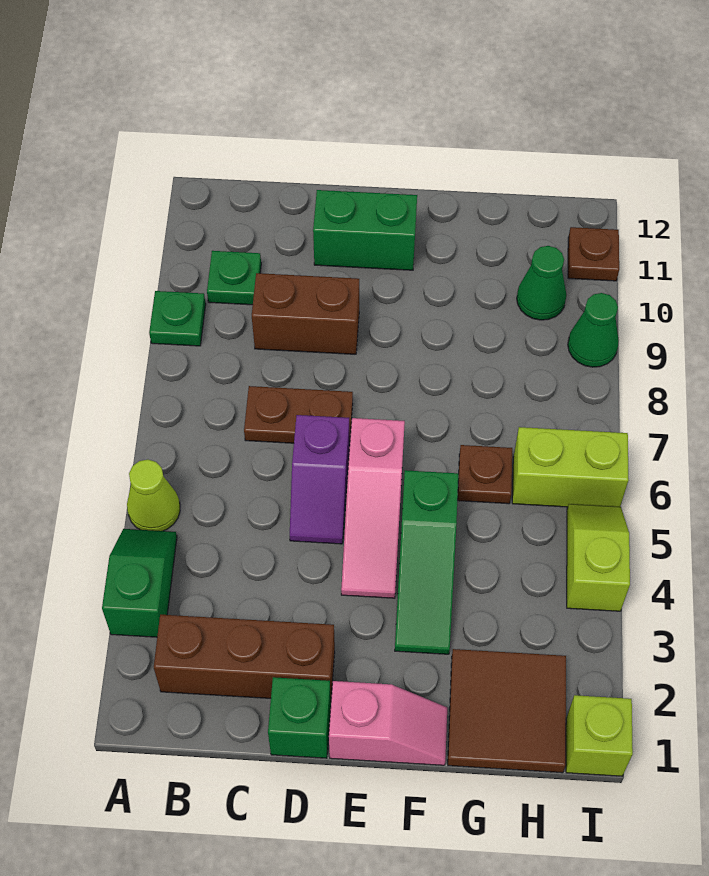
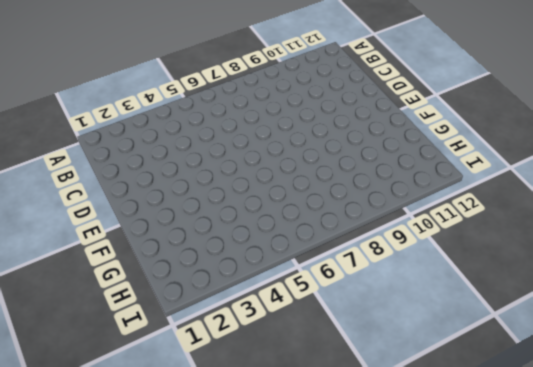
none -> green slope A3:A4 level 1 top 3
none -> lime cone A5 level 1
none -> green plate A9 level 1

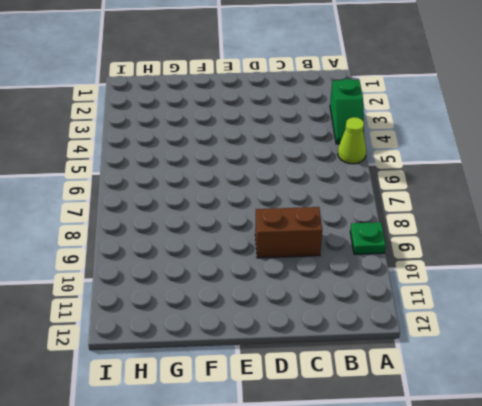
none -> brown brick B2:D2 level 1
none -> green plate B10 level 1
none -> brown plate C7:D7 level 1

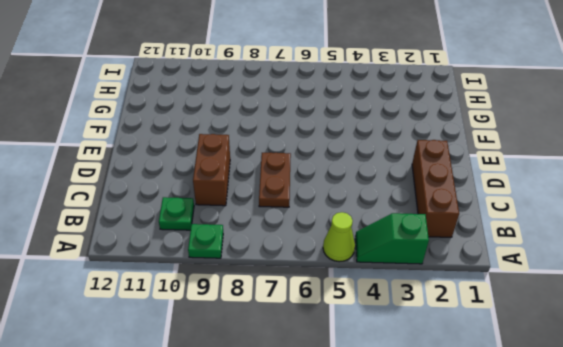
none -> green brick D1 level 1
none -> purple slope D5:D6 level 1 top 6
none -> green brick D11:E11 level 1

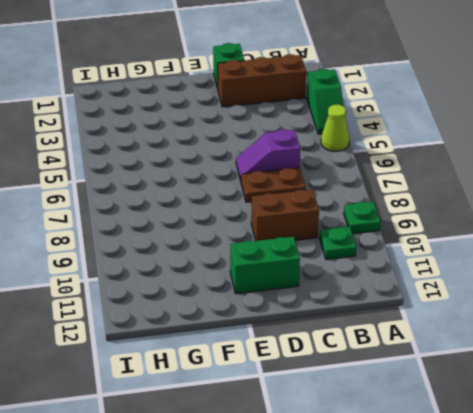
purple slope C6:D6 level 1 top C -> purple slope D5:D6 level 1 top 6
none -> pink slope E1:F1 level 1 top E
none -> pink slope E4:E6 level 1 top 6
none -> green slope F3:F5 level 1 top 5

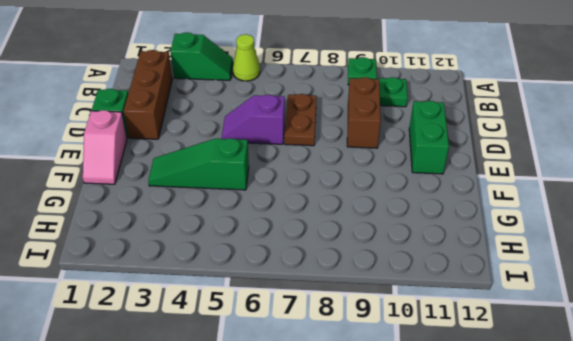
none -> pink slope E4:E6 level 1 top 6
none -> brown tile G1:H2 level 1
none -> brown plate G6 level 1

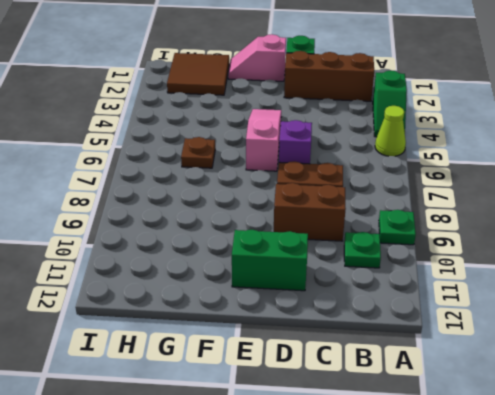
none -> green slope F3:F5 level 1 top 5
none -> lime brick H6:I6 level 1
none -> green cone H10 level 1

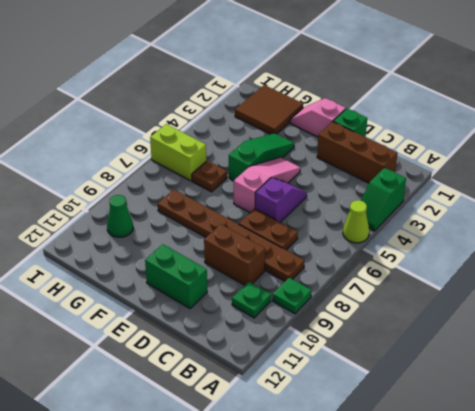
brown plate B8:G8 level 1 -> none
none -> lime brick I1 level 1
none -> lime slope I4:I5 level 1 top 4
none -> green cone I9 level 1

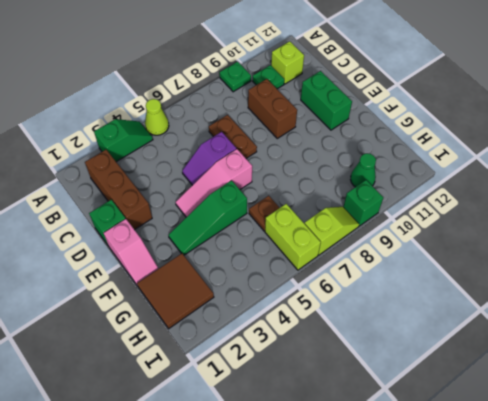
lime brick B11 level 1 -> lime brick I1 level 1
lime slope I7:I8 level 1 top 7 -> lime slope I4:I5 level 1 top 4
green brick I9 level 1 -> green cone I9 level 1
none -> brown plate I11 level 1

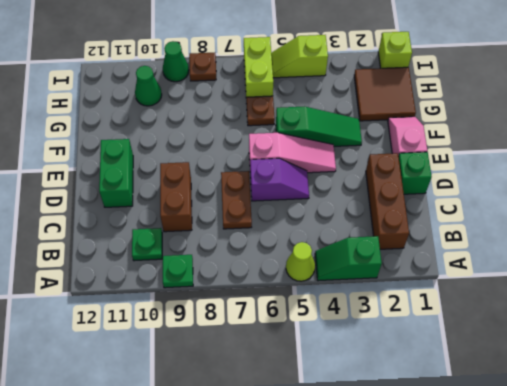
brown plate I8 level 1 -> brown plate I11 level 1

